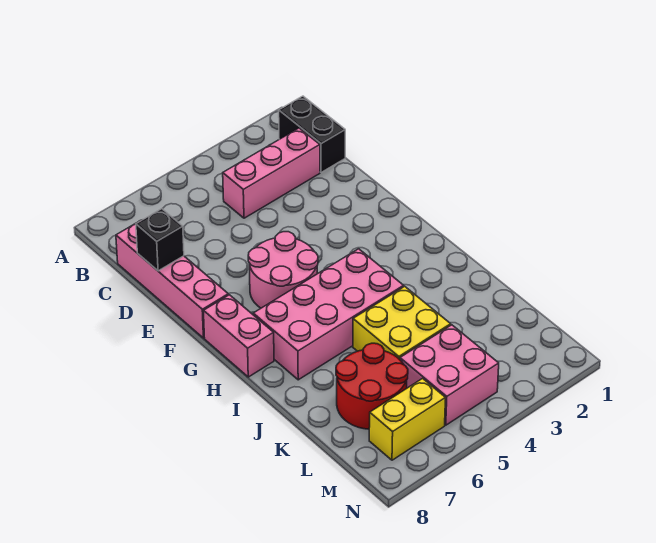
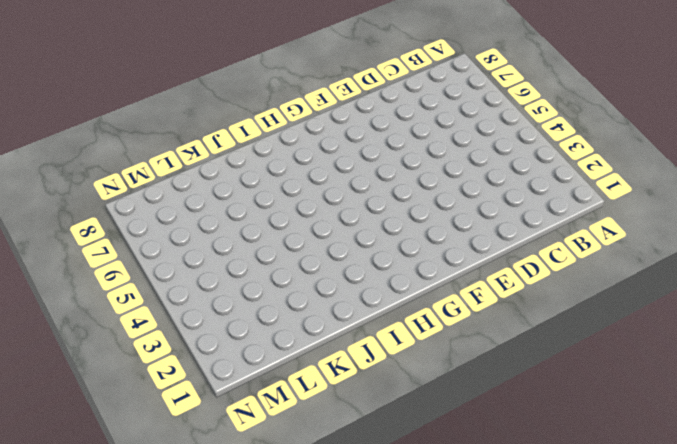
none -> black brick B1:C1 level 1
none -> pink brick C2:C4 level 1

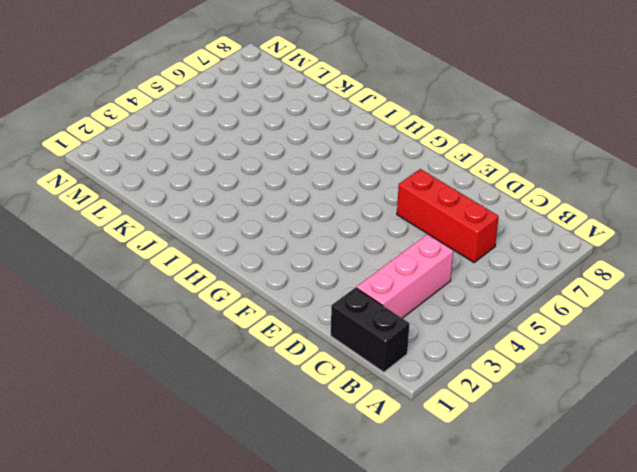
red brick C6:E6 level 1 -> none
none -> pink brick C8:F8 level 1
none -> pink round brick F5:G6 level 1

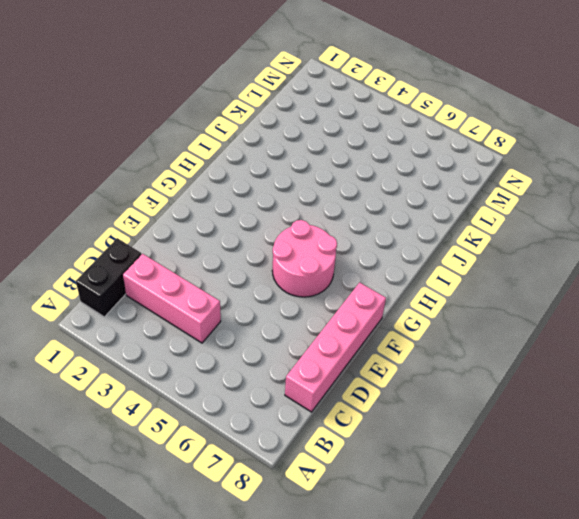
none -> pink brick G8:H8 level 1
none -> pink brick H4:I7 level 1

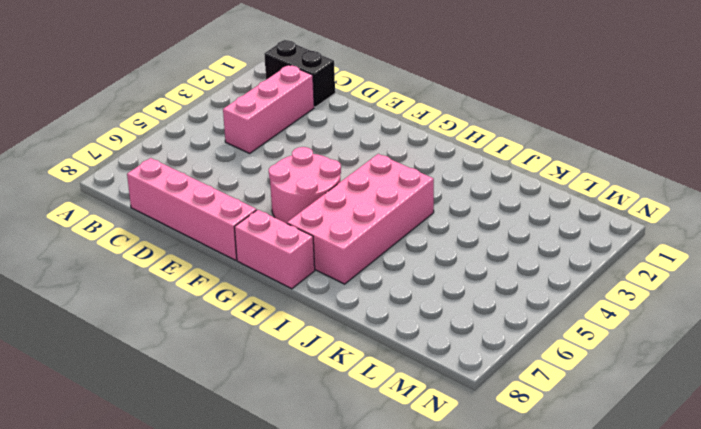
none -> yellow brick J4:K5 level 1
none -> red round brick K6:L7 level 1

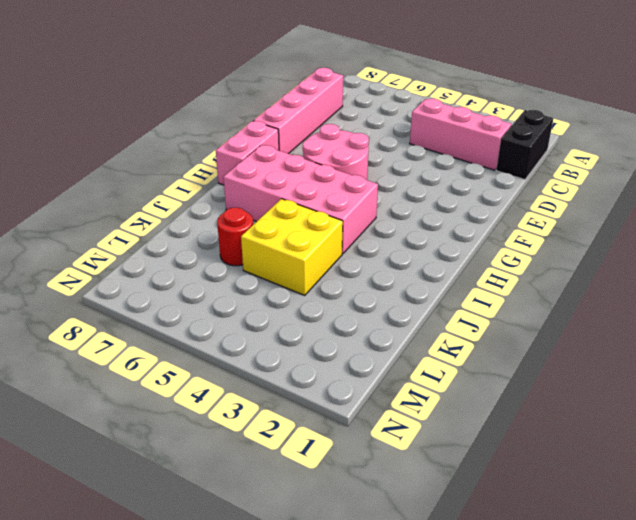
red round brick K6 level 1 -> red round brick K6:L7 level 1
none -> pink brick L4:M5 level 1
none -> yellow brick M6:M7 level 1

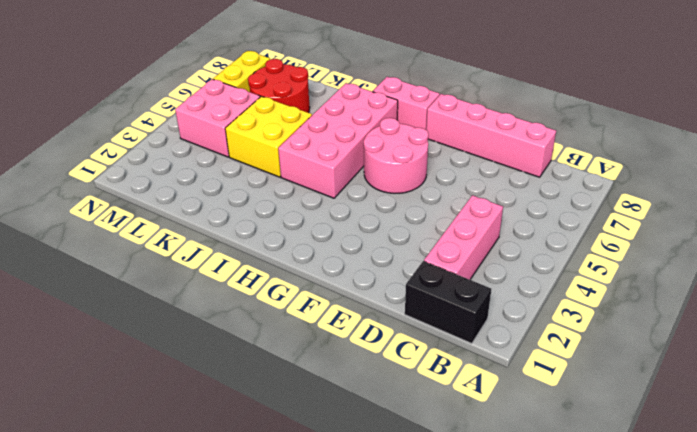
none -> black brick D8 level 2

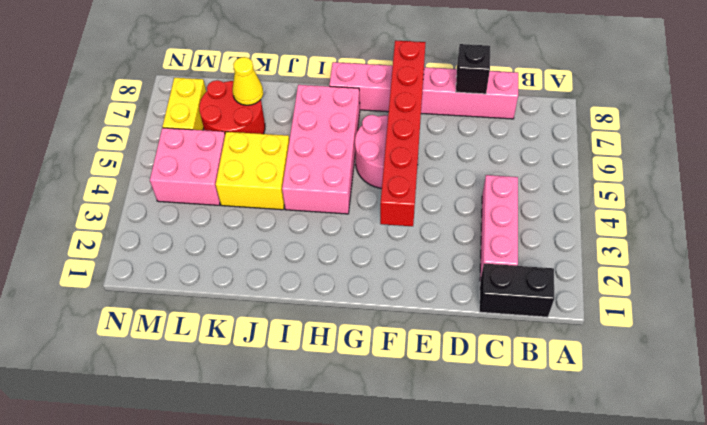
red brick F3:F8 level 2 -> none
yellow cone K7 level 2 -> none

